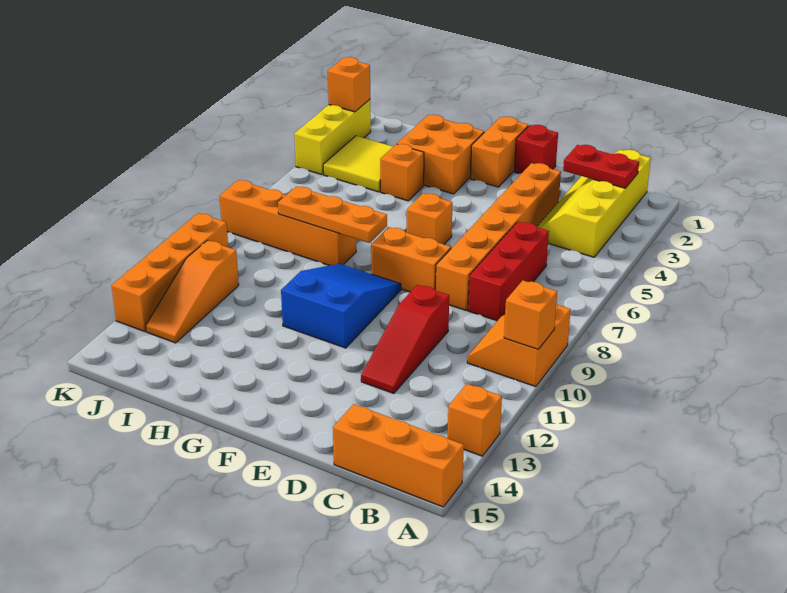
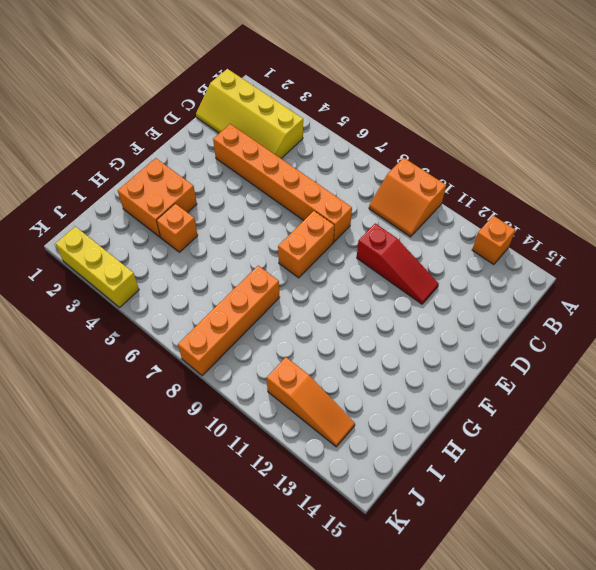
none -> orange brick A15:C15 level 1
none -> red brick C6:C8 level 1
none -> red brick E1 level 1

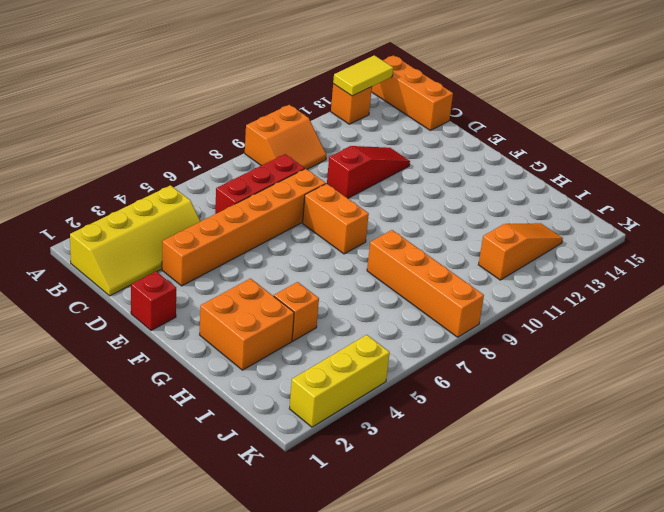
yellow tile A13:A14 level 2 -> none
none -> orange brick F1:F2 level 1
none -> orange brick F6 level 1
none -> blue slope F9:G11 level 1 top 11

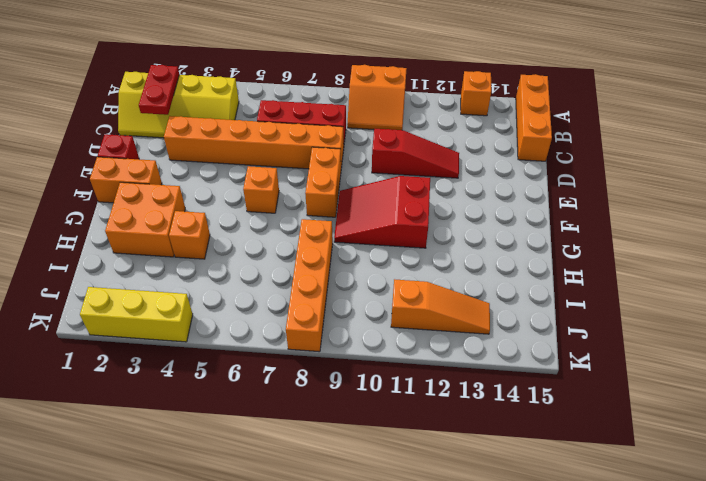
red slope F9:G11 level 1 top 11 -> blue slope F9:G11 level 1 top 11
none -> yellow tile I3:J4 level 1
none -> orange brick K10:K13 level 1
none -> orange brick A10 level 2

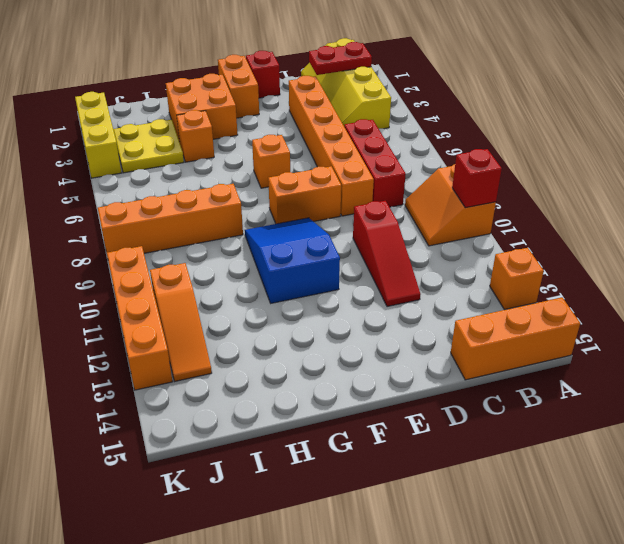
red brick A10 level 2 -> orange brick A10 level 2
yellow plate I3:J4 level 1 -> yellow tile I3:J4 level 1
none -> orange plate G8:I8 level 2
none -> orange brick K2 level 2

